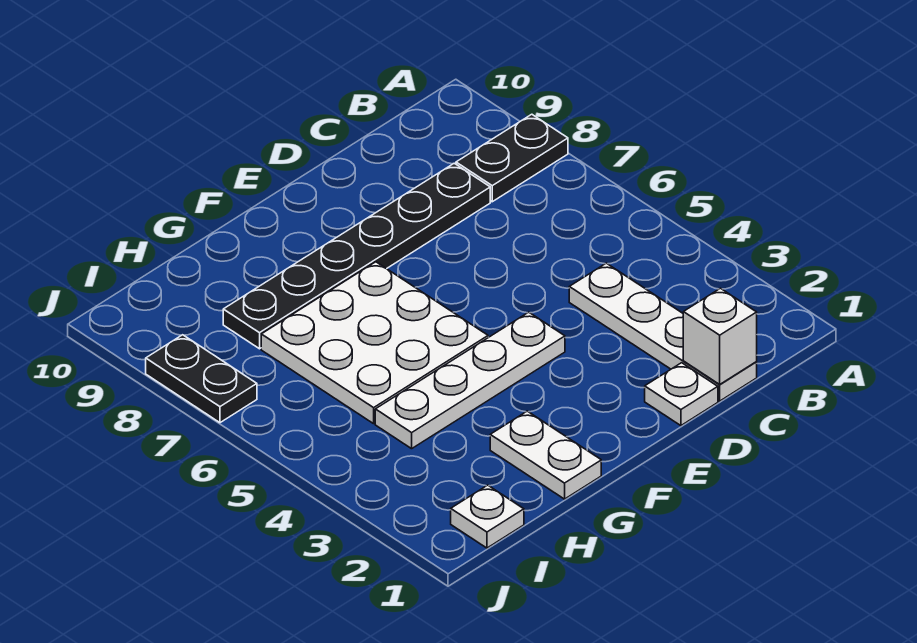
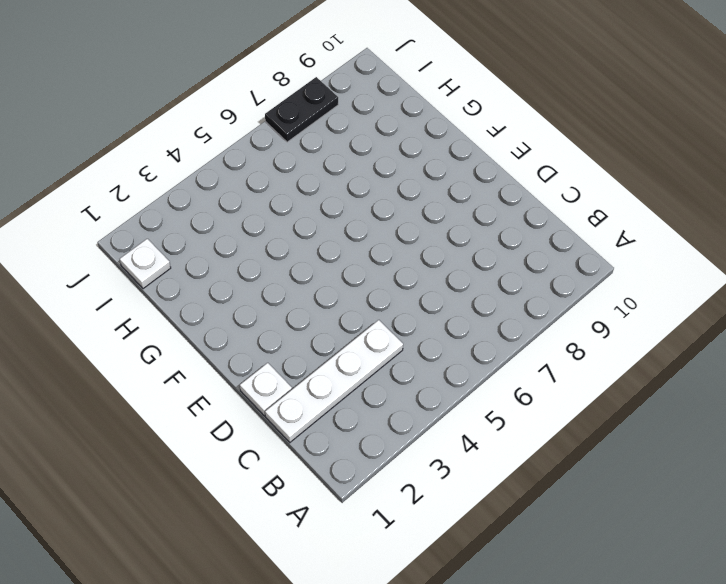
none -> black plate A8:B8 level 1
none -> black plate C8:H8 level 1

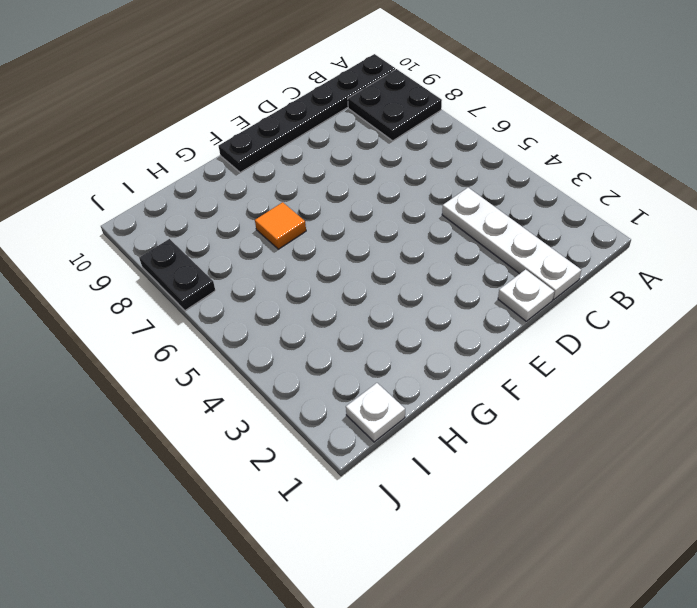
black plate A8:B9 level 1 -> black plate A8:B8 level 1
black plate A10:F10 level 1 -> black plate C8:H8 level 1
orange tile G7 level 1 -> white plate F5:H7 level 1
none -> white plate E4:H4 level 1
none -> white plate G1:G2 level 1

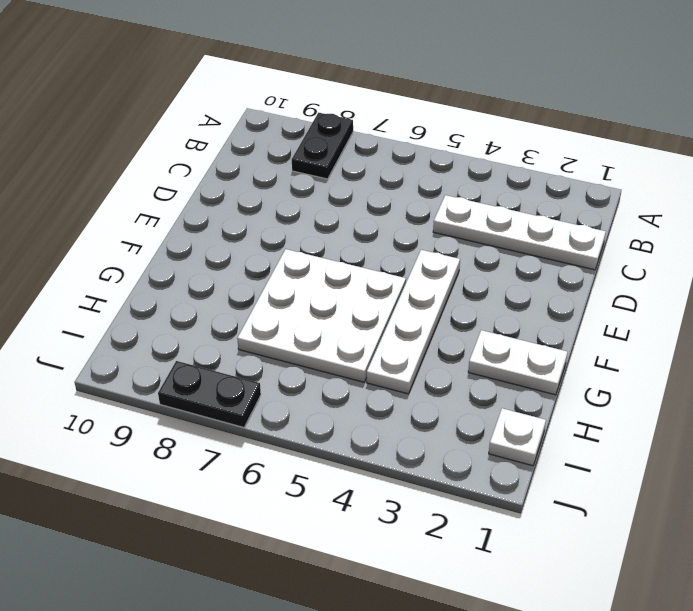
none -> black plate C8:H8 level 1
none -> white plate D1 level 1

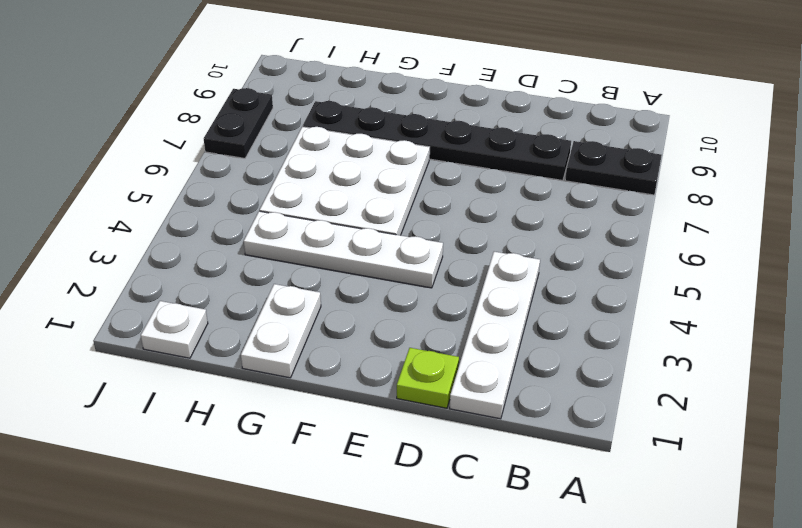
lime plate D1 level 1 -> white plate D1 level 1
none -> white brick C1 level 2

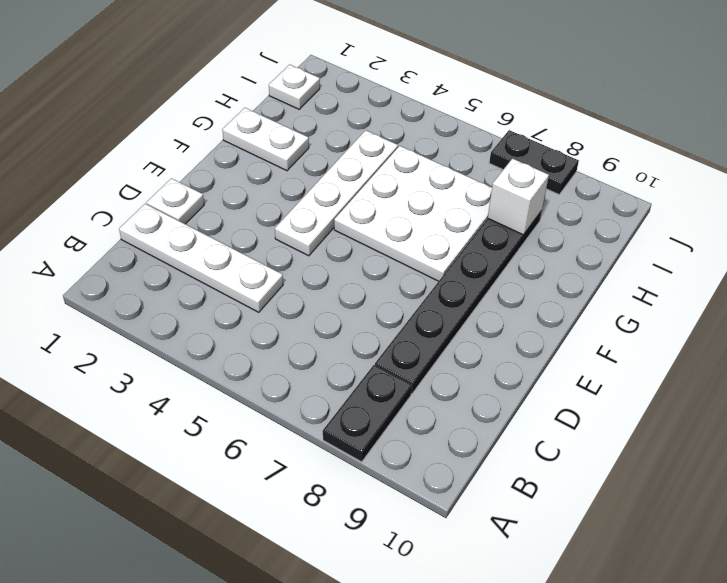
white brick H8 level 2 -> white brick C1 level 2

